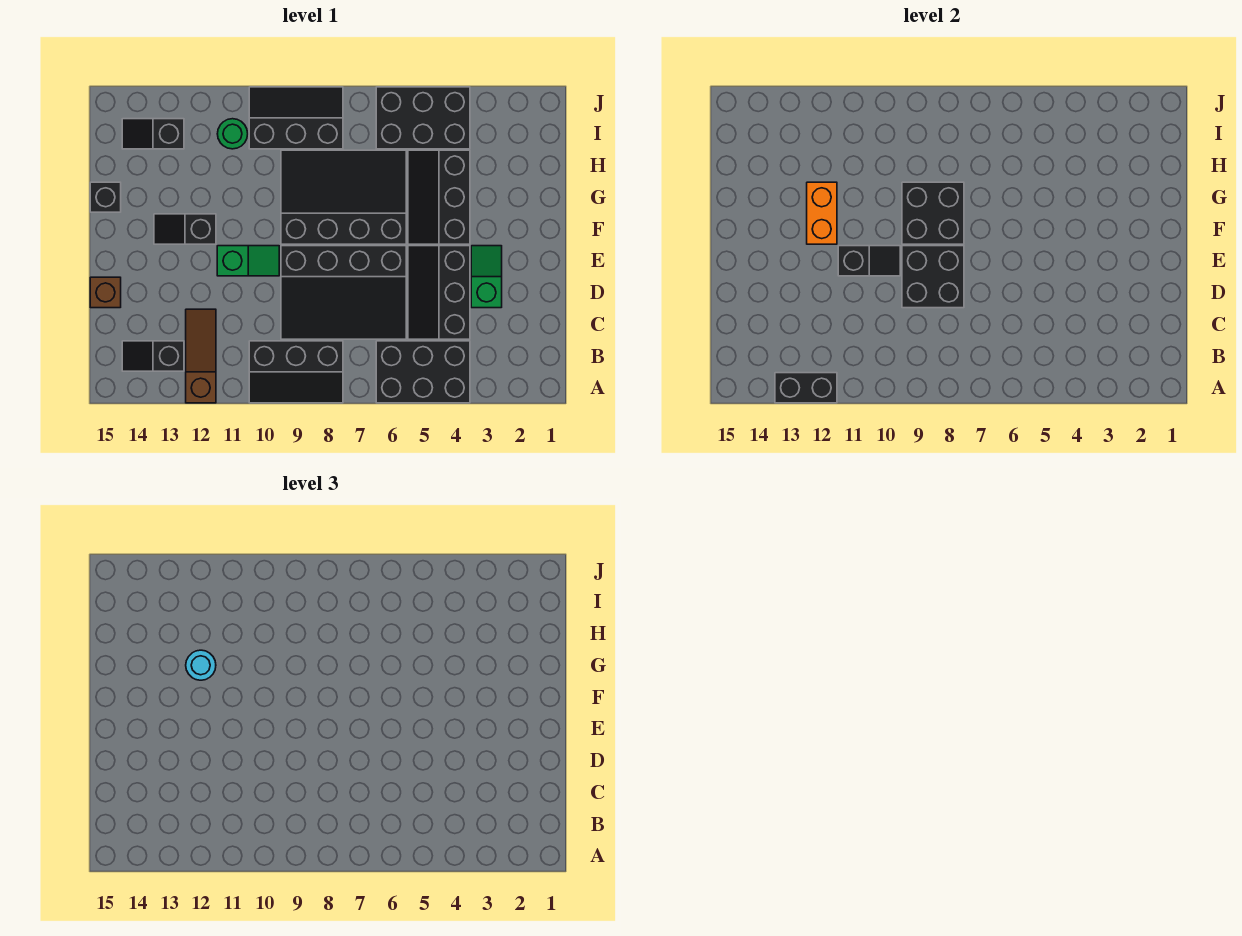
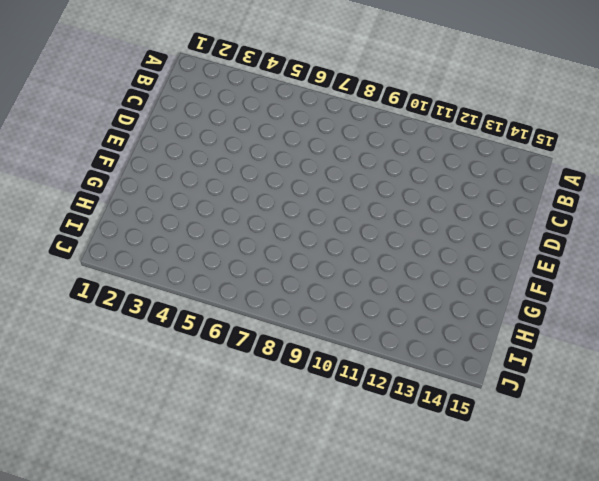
none -> black brick A4:B6 level 1
none -> black slope A8:B10 level 1 top B
none -> brown slope A12:C12 level 1 top A

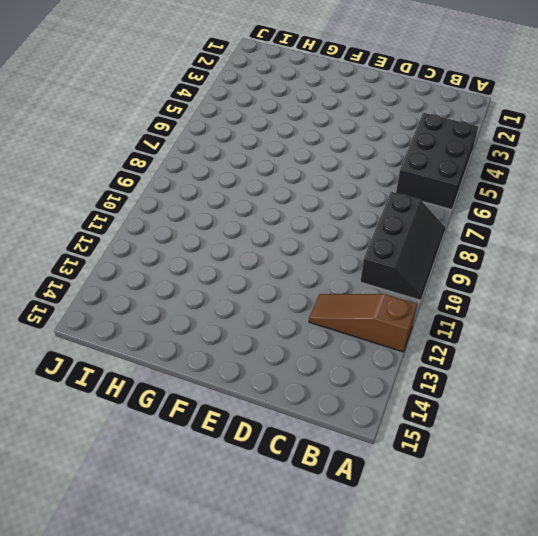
none -> black slope B13:B14 level 1 top 13
none -> black slope C4:E5 level 1 top 4
none -> black slope C6:E9 level 1 top E

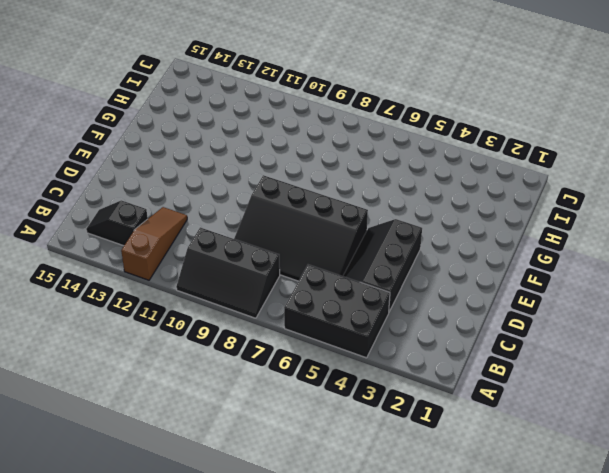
none -> green slope D3:E3 level 1 top D
none -> brown brick D15 level 1
none -> green slope E10:E11 level 1 top 11

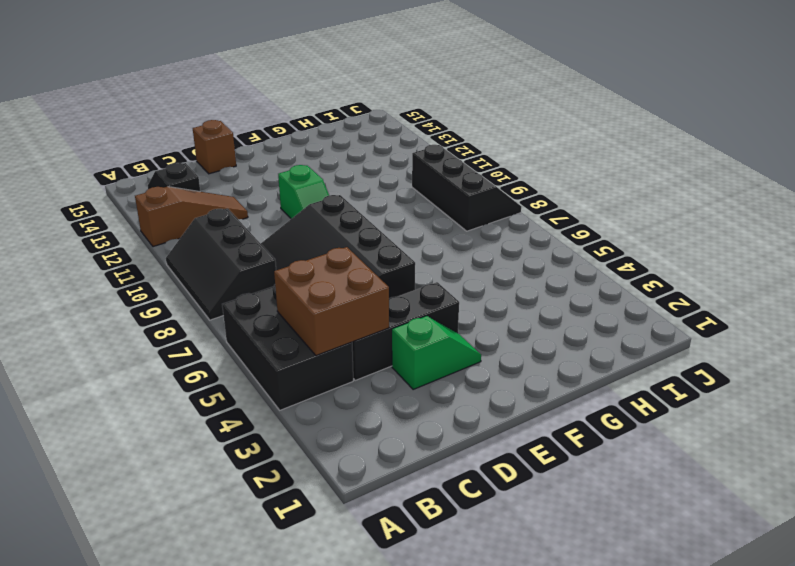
brown brick B4:C5 level 2 -> none
none -> black slope F4:H5 level 1 top 4
none -> black slope F6:H9 level 1 top F
none -> black slope F12:F13 level 1 top 12

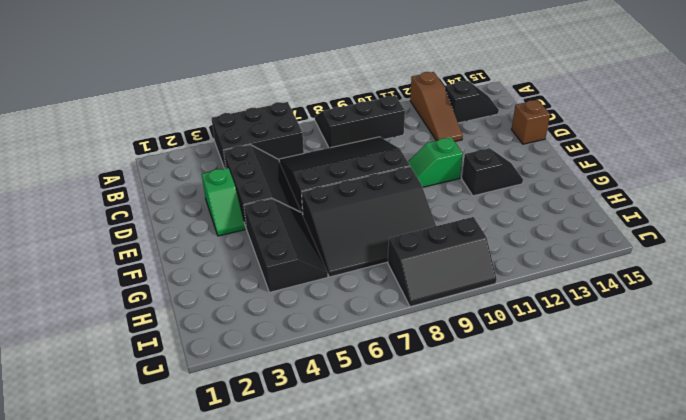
none -> black brick G15 level 1
none -> black brick I4:J6 level 1
none -> green round brick I11 level 1

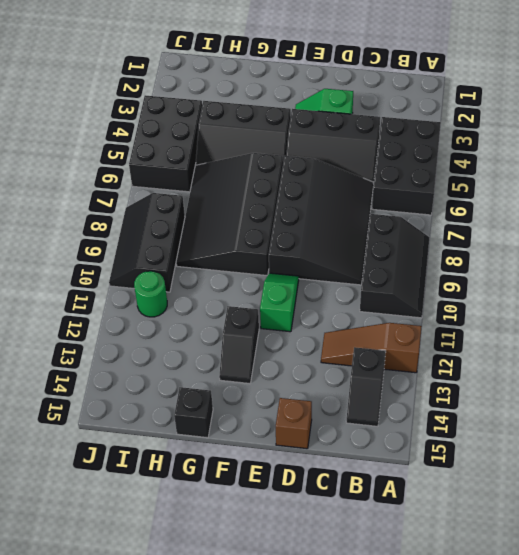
none -> black slope I13:I14 level 1 top 13
none -> black brick A12:A13 level 2
none -> black brick D8:E9 level 2

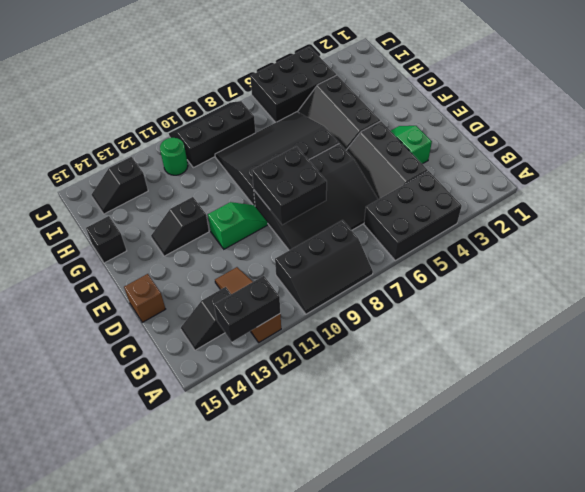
none -> black slope E10:E11 level 2 top 11
none -> black brick F8:G9 level 2
none -> orange brick F12:G12 level 2

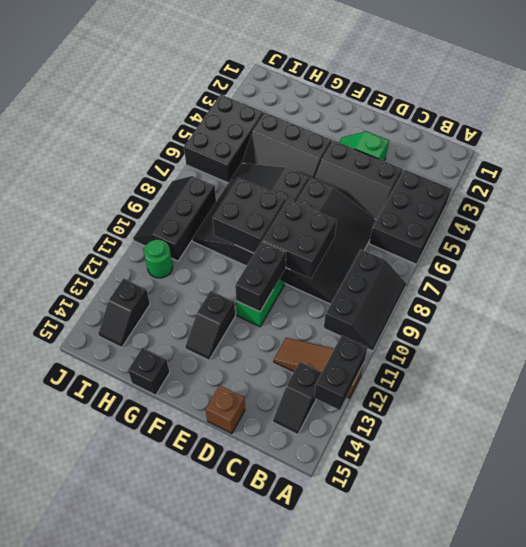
black brick E10:E11 level 2 -> black slope E10:E11 level 2 top 11
none -> orange brick F12:G12 level 2
none -> cyan round brick G12 level 3

